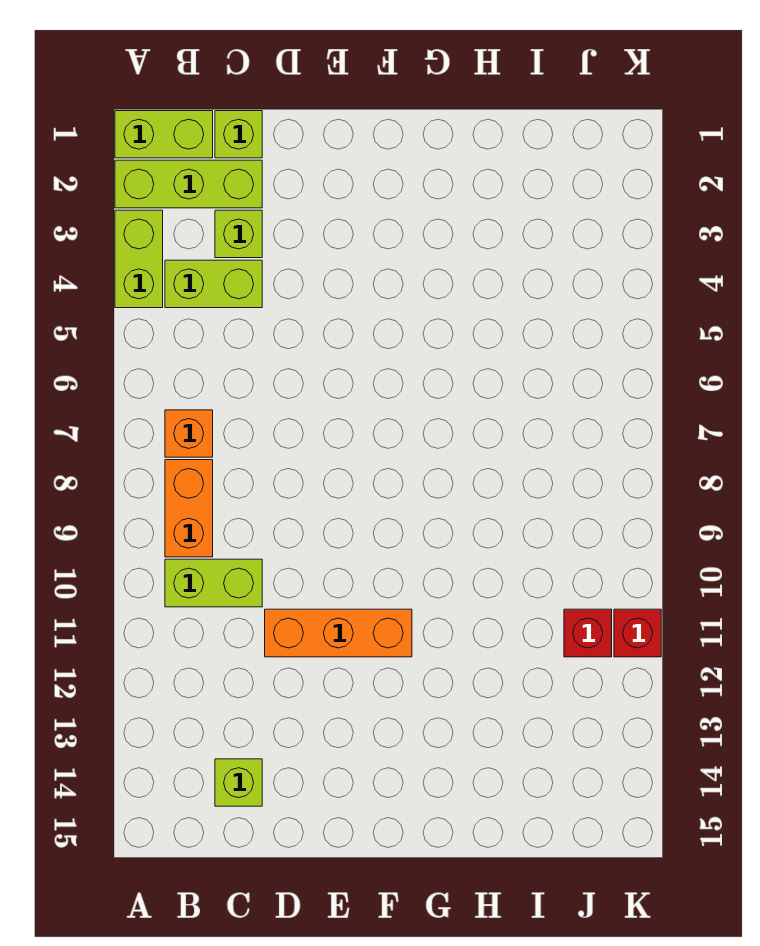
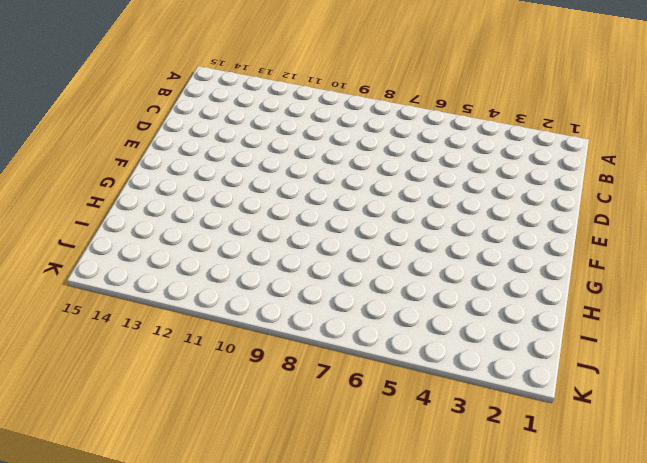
none -> lime brick A1:B1 level 1
none -> lime brick A2:C2 level 1
none -> lime brick A3:A4 level 1

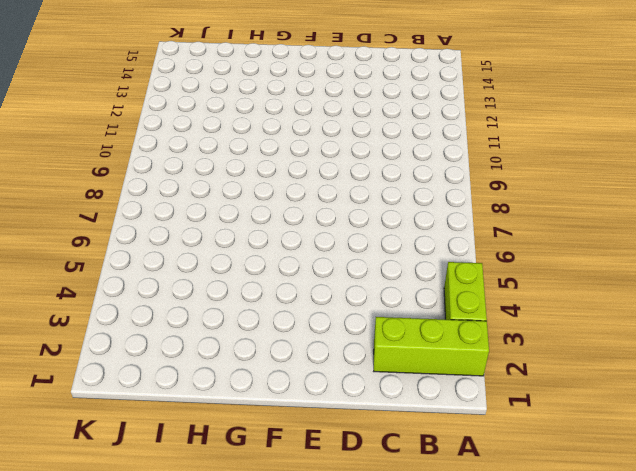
none -> lime brick A1:B1 level 1
none -> lime brick B4:C4 level 1
none -> orange brick B7 level 1

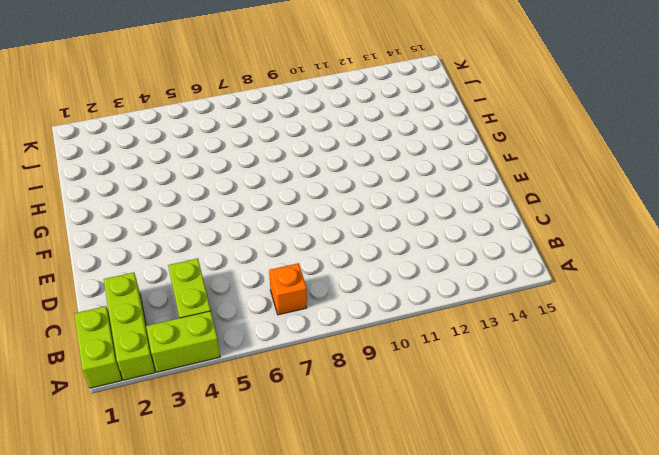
none -> orange brick B8:B9 level 1
none -> lime brick B10:C10 level 1
none -> lime brick C1 level 1

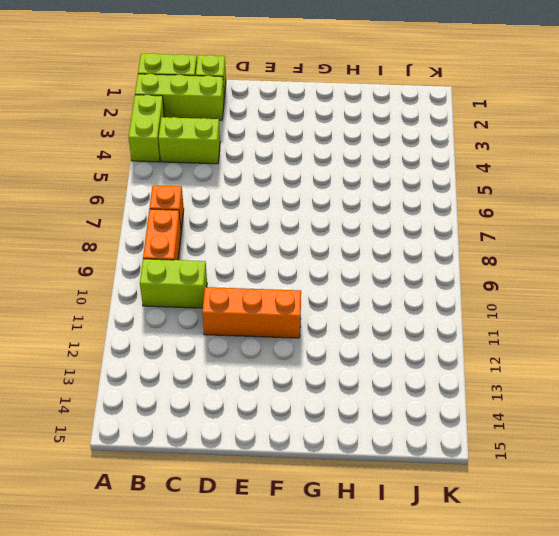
none -> lime brick C3 level 1
none -> lime brick C14 level 1
none -> red brick J11 level 1

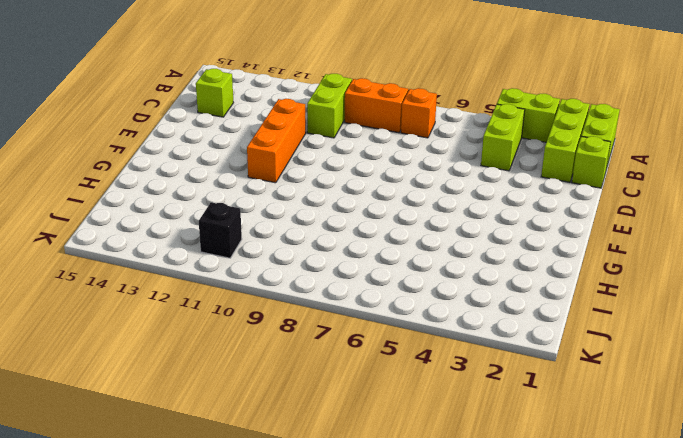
black brick J11 level 1 -> red brick J11 level 1
none -> lime brick C3 level 1
none -> red brick K11 level 1

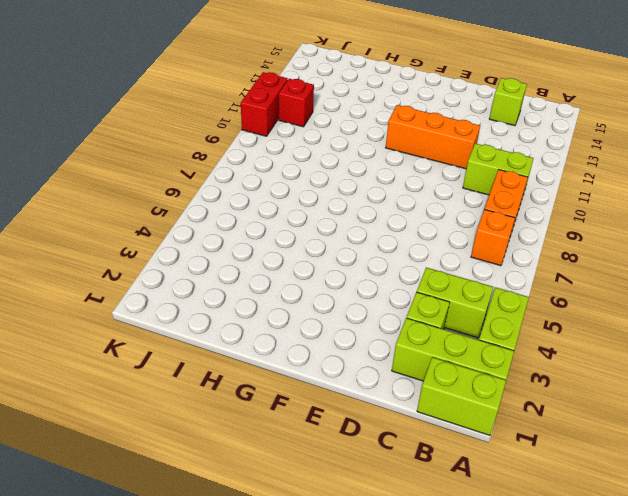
red brick K10:K11 level 1 -> red brick K11 level 1
none -> lime brick C1 level 1

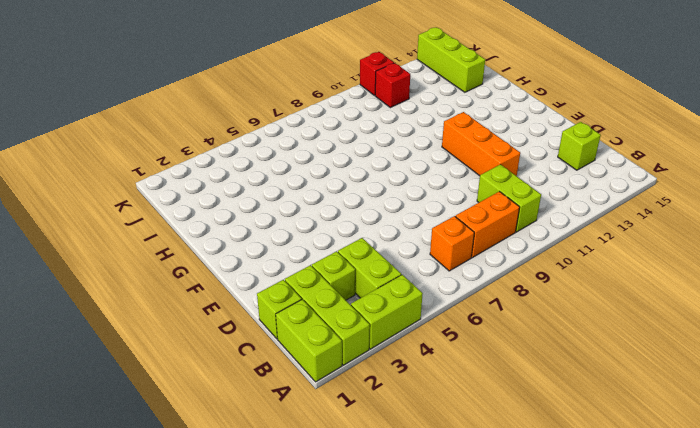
lime brick I14:K14 level 1 -> none

